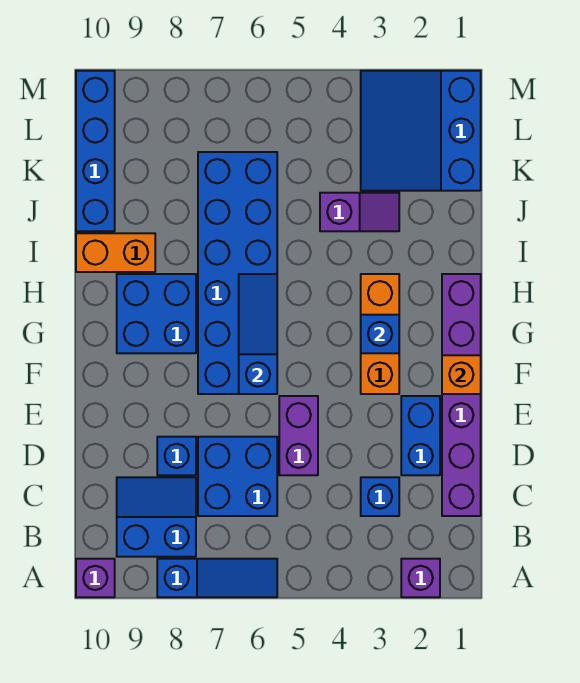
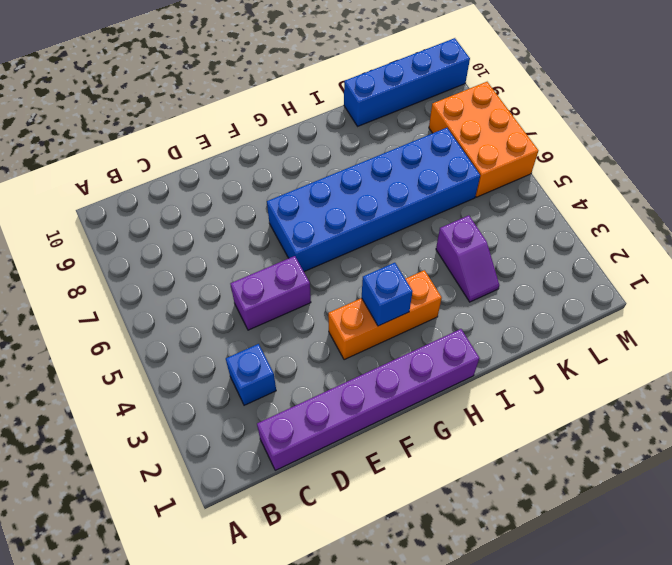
orange brick L6:M8 level 1 -> none
none -> purple brick A2 level 1
none -> blue slope A6:A8 level 1 top 8
none -> purple brick A10 level 1

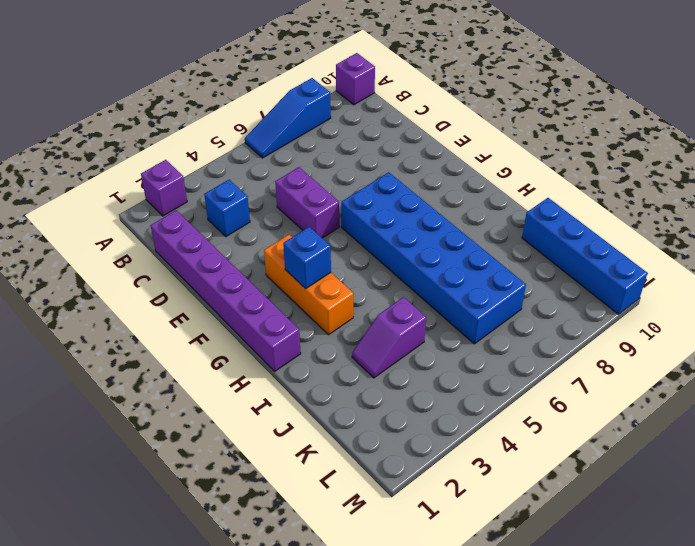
none -> blue slope B8:C9 level 1 top B
none -> blue brick C6:D7 level 1
none -> blue brick D2:E2 level 1

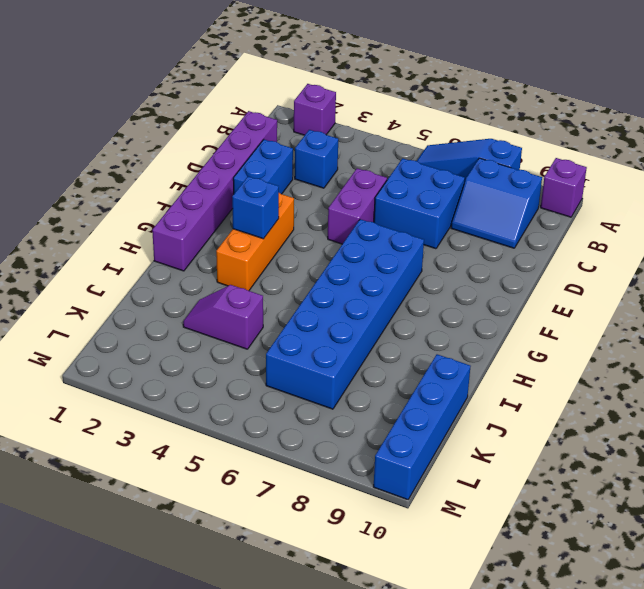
none -> blue brick D8 level 1
none -> blue brick G8:H9 level 1
none -> orange brick I9:I10 level 1

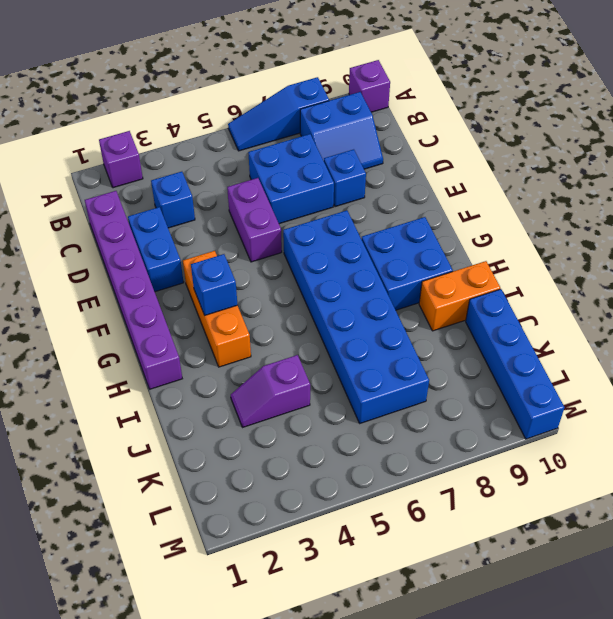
none -> blue slope K1:M3 level 1 top 1
none -> orange brick F1 level 2
none -> blue slope F6:H6 level 2 top F

